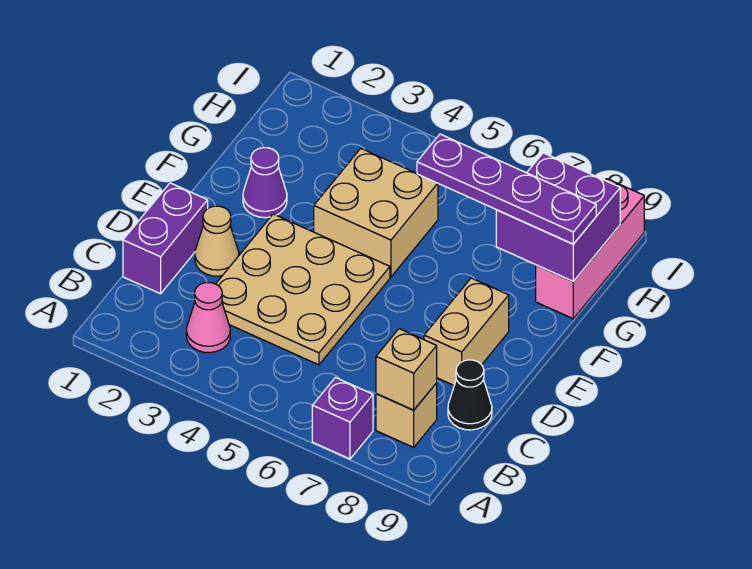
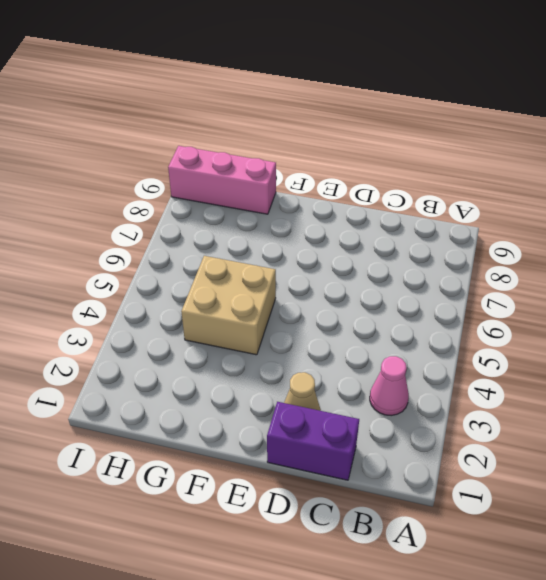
none -> purple brick A7 level 1
none -> tan brick B8 level 1
none -> tan plate C3:E5 level 1

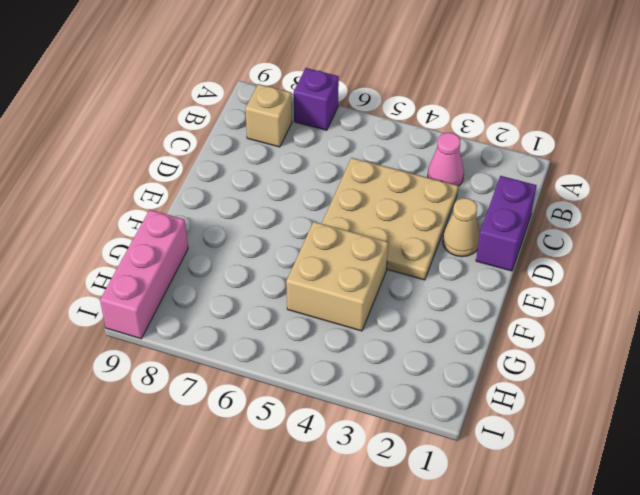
none -> black cone C9 level 1
none -> tan brick D8:E8 level 1
none -> purple cone F2 level 1

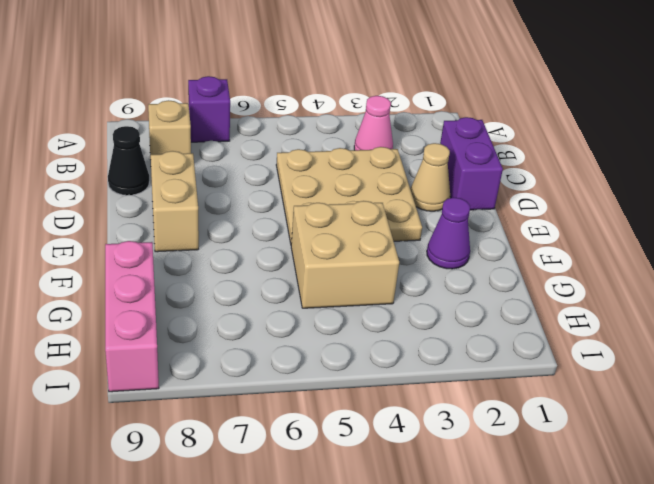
none -> tan brick B8 level 2
none -> purple brick G8:H9 level 2
none -> purple plate G6:G9 level 3

